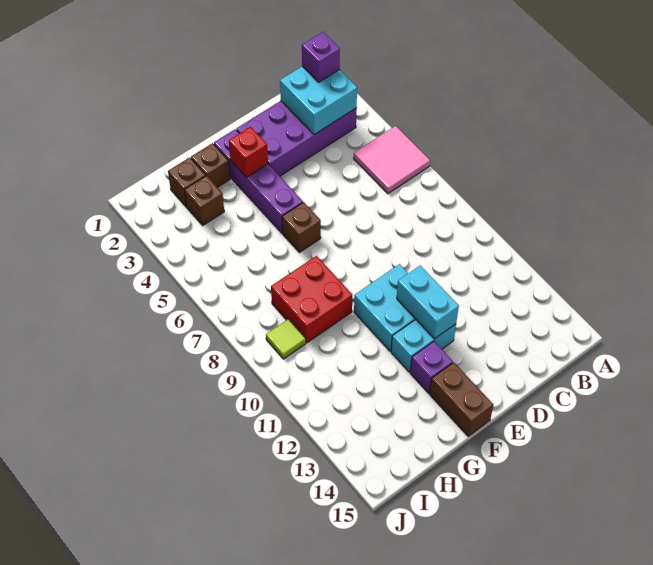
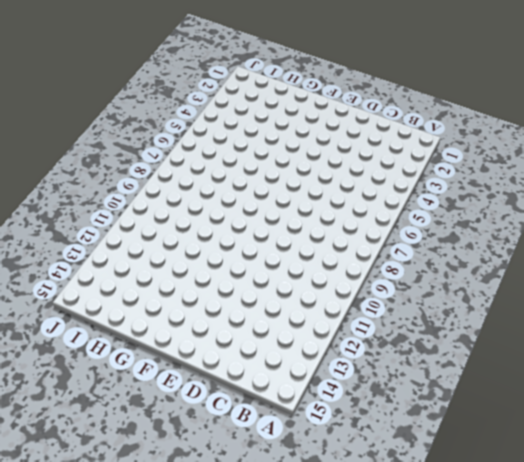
none -> pink tile A5:B6 level 1
none -> purple brick B2:E3 level 1
none -> cyan brick E10:F11 level 1

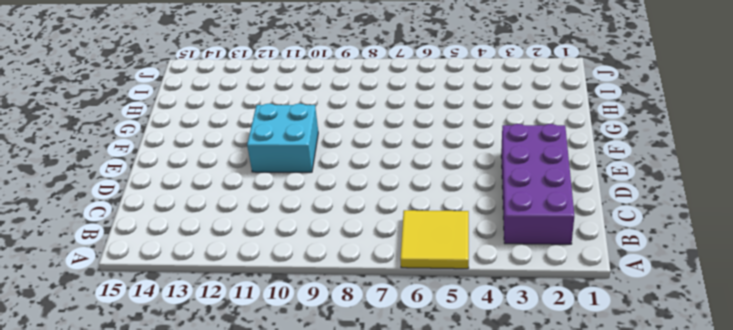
yellow tile A5:B6 level 1 -> pink tile A5:B6 level 1
none -> cyan brick E12:F12 level 1
none -> purple brick F2:F5 level 1
none -> brown brick F6 level 1

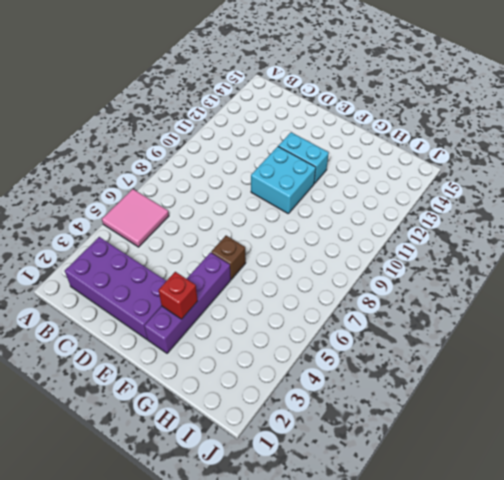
none -> purple brick F13 level 1
none -> brown brick F14:F15 level 1
none -> brown brick G2 level 1

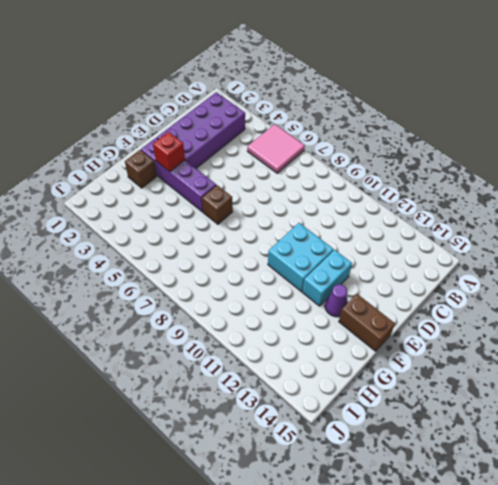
purple cone F13 level 1 -> purple brick F13 level 1
none -> red brick G8:H9 level 1
none -> brown brick H2 level 1
none -> brown brick H3 level 1

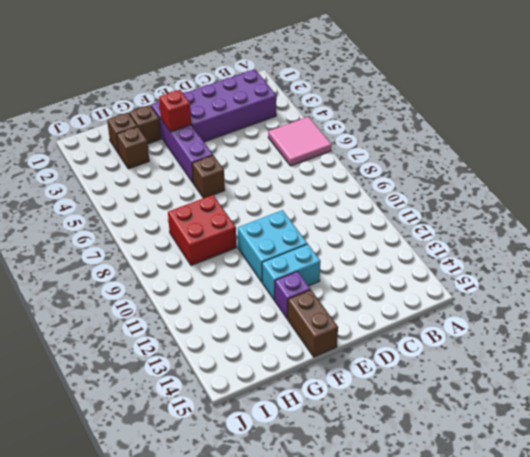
none -> lime tile I9 level 1
none -> cyan brick B2:C3 level 2
none -> cyan brick E11:E12 level 2

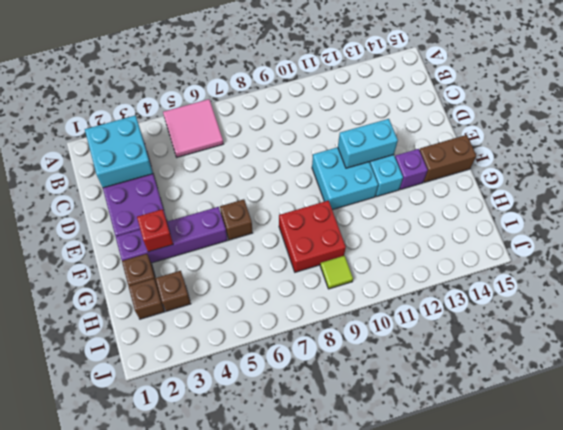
none -> purple brick B2 level 3

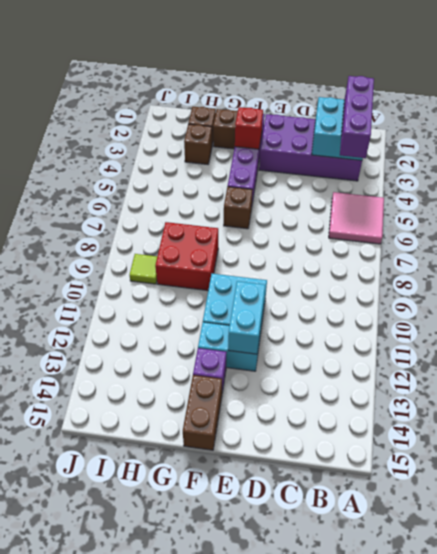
purple brick B2:B4 level 3 -> purple brick B2 level 3

